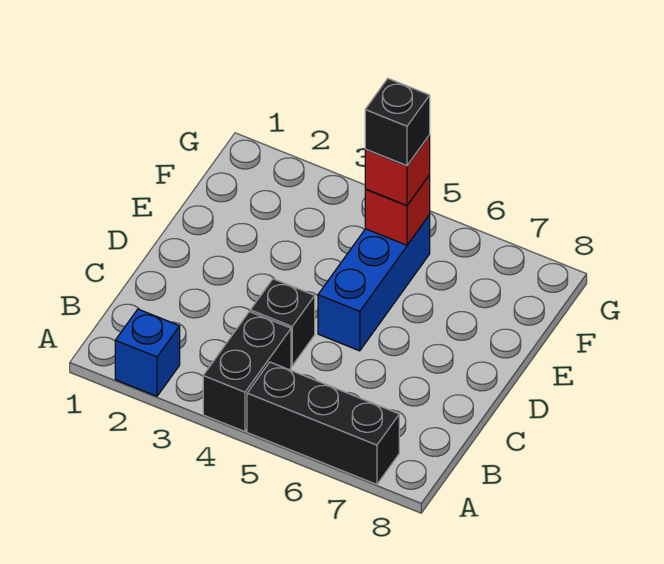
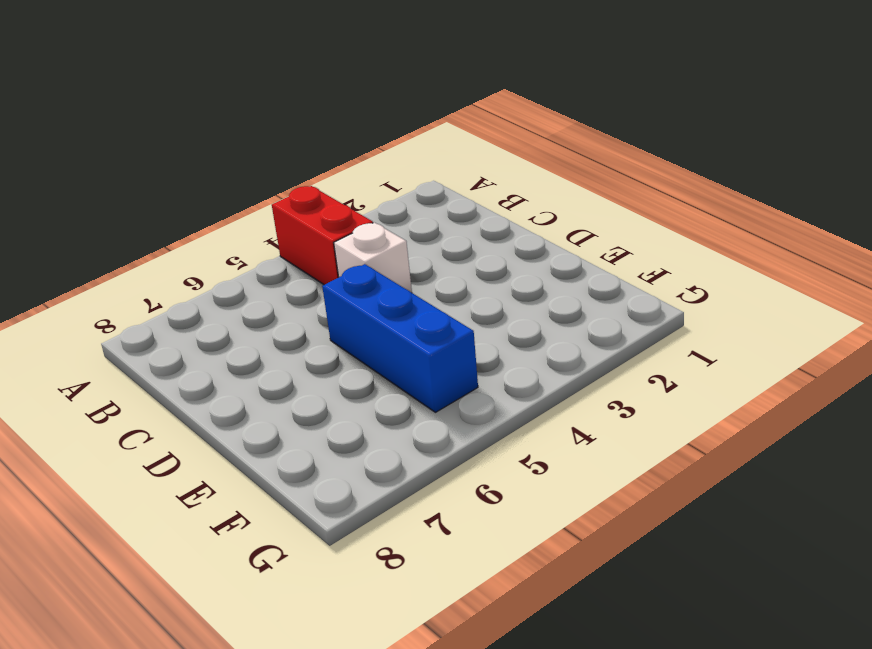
red brick A4:B4 level 1 -> black brick A4:B4 level 1
white brick C4 level 1 -> black brick C4 level 1
none -> blue brick A2 level 1
none -> black brick A5:A7 level 1

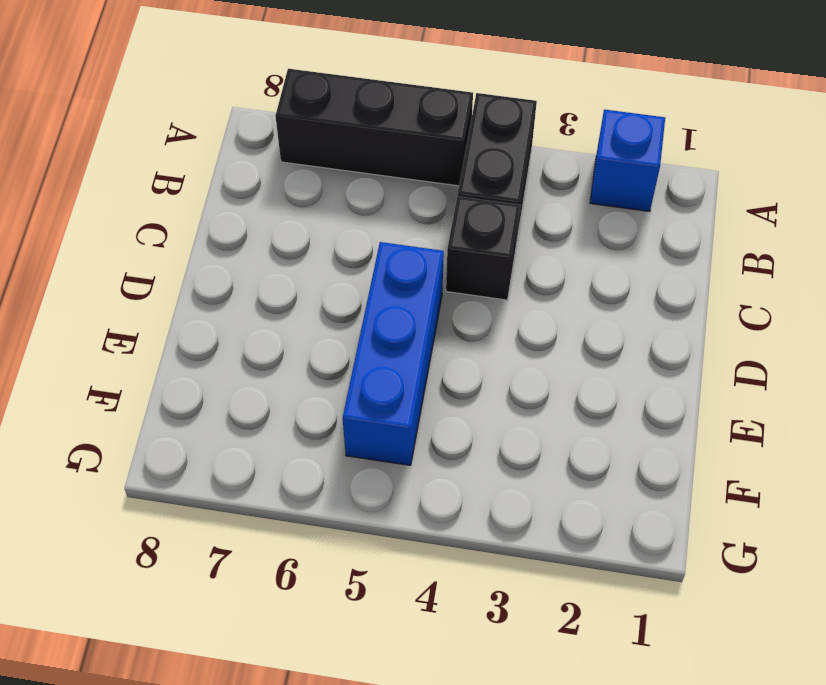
none -> red brick F5 level 2
none -> red brick F5 level 3

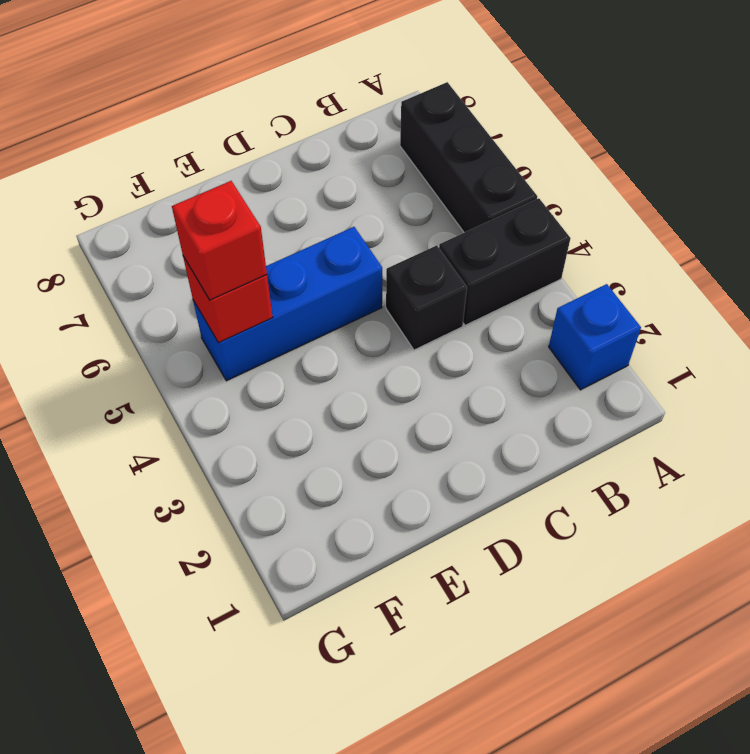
none -> black brick F5 level 4

